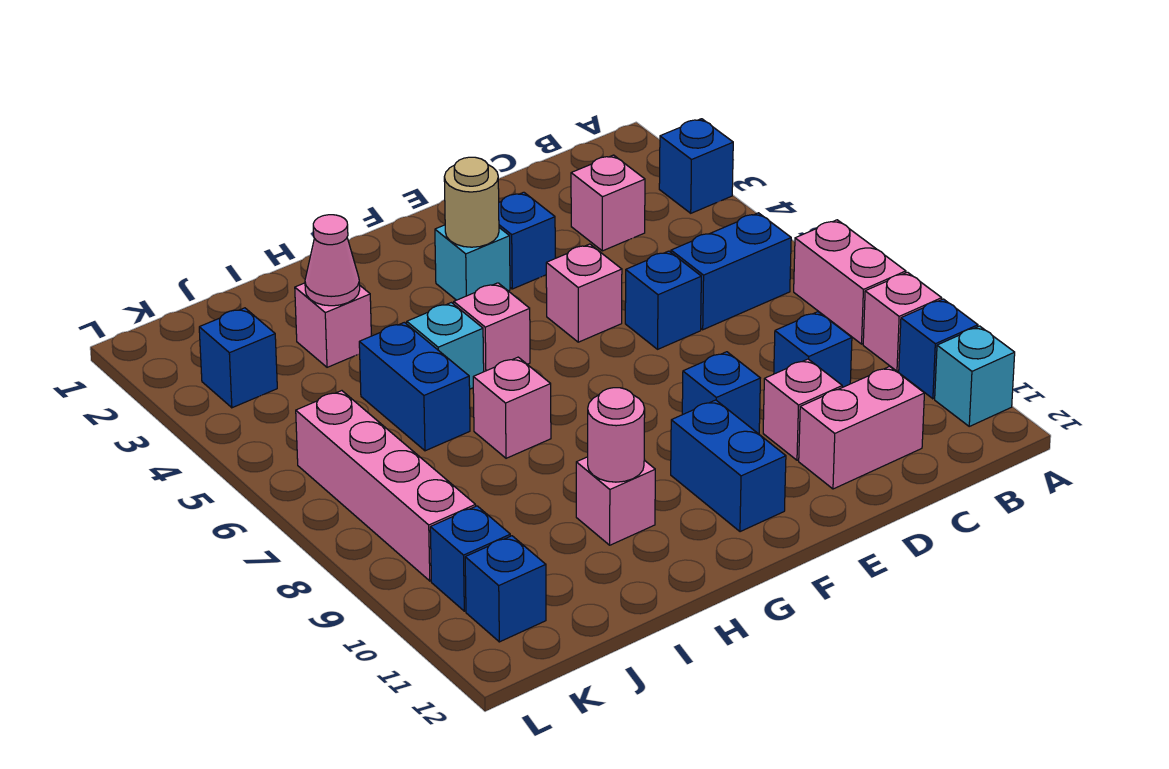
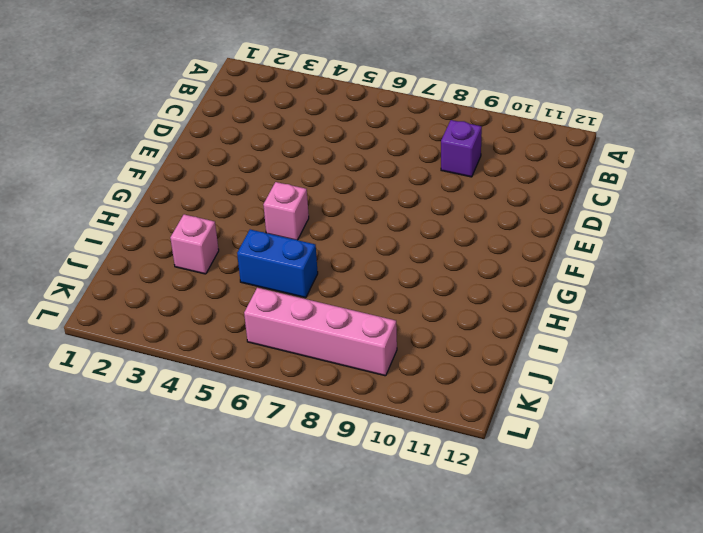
purple brick C9 level 1 -> blue brick C9 level 1
none -> blue brick A3 level 1
none -> pink brick A7:A8 level 1
none -> pink brick A9 level 1

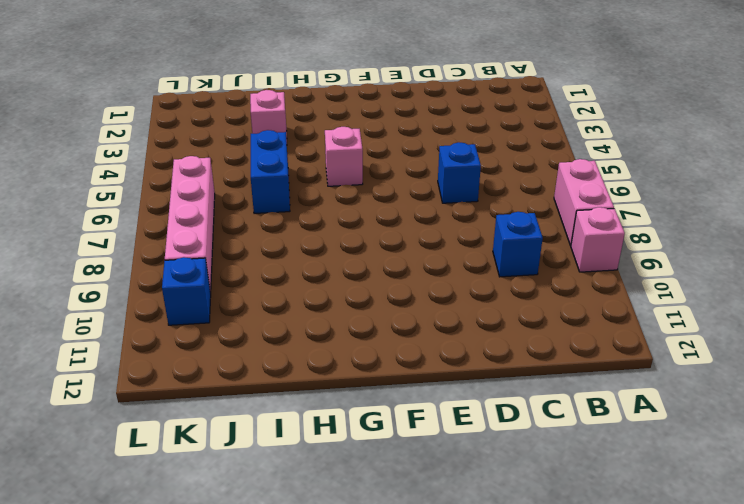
none -> blue brick A3 level 1
none -> blue brick A10 level 1
none -> cyan brick A11 level 1

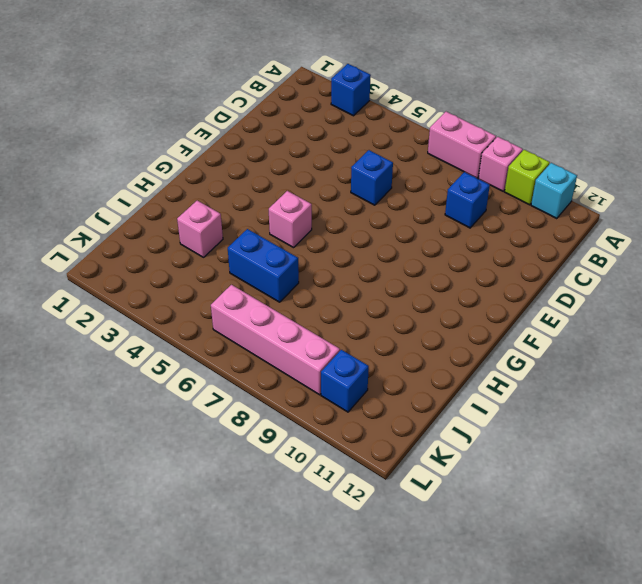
lime brick A10 level 1 -> blue brick A10 level 1
none -> blue brick B6:C6 level 1
none -> pink brick C3 level 1
none -> pink brick C11:D11 level 1

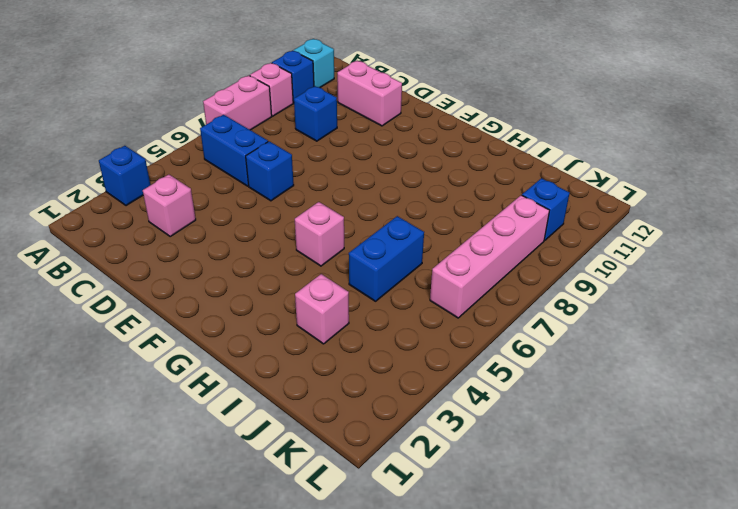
none -> pink brick D10 level 1
none -> blue brick E3 level 1
none -> pink brick E5 level 1

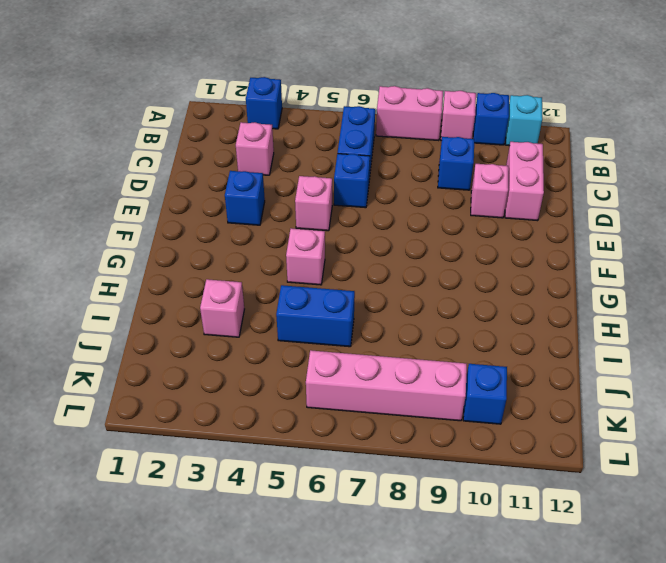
none -> blue brick E9 level 1
none -> cyan brick F3 level 1
none -> blue brick F10:F11 level 1

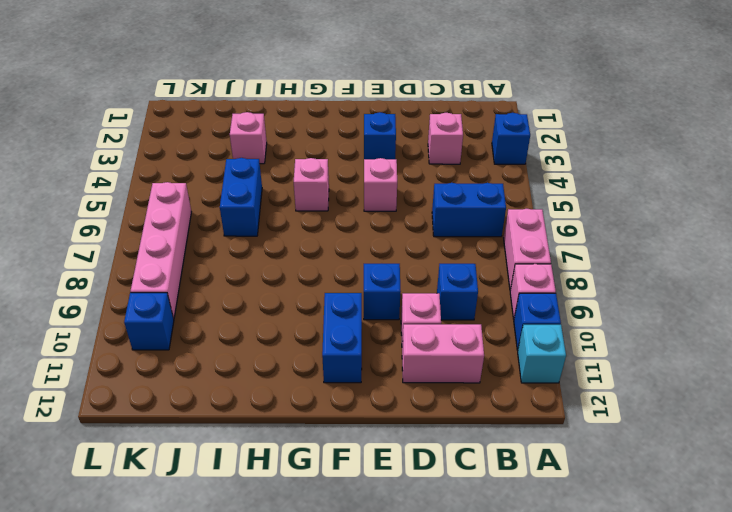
none -> blue brick D6 level 1
none -> cyan brick F3 level 1
none -> cyan brick H5 level 1

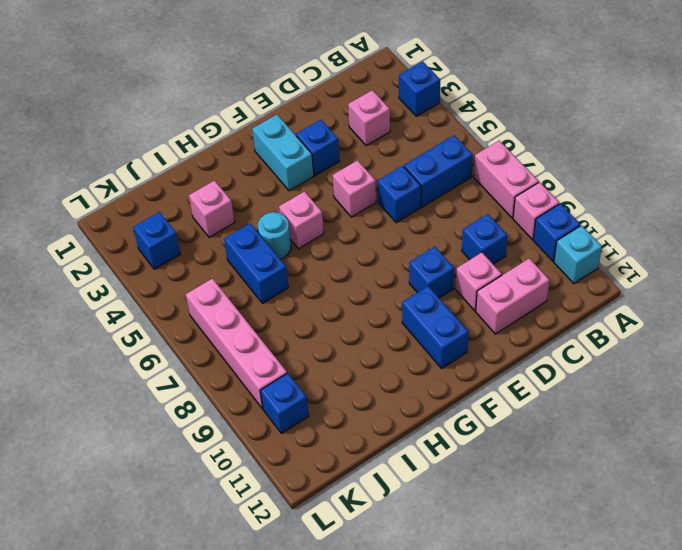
cyan brick F2:F3 level 1 -> cyan brick F3 level 1
cyan round brick H5 level 1 -> cyan brick H5 level 1
none -> pink brick H7 level 1
none -> pink brick H10 level 1
none -> blue brick K11 level 1

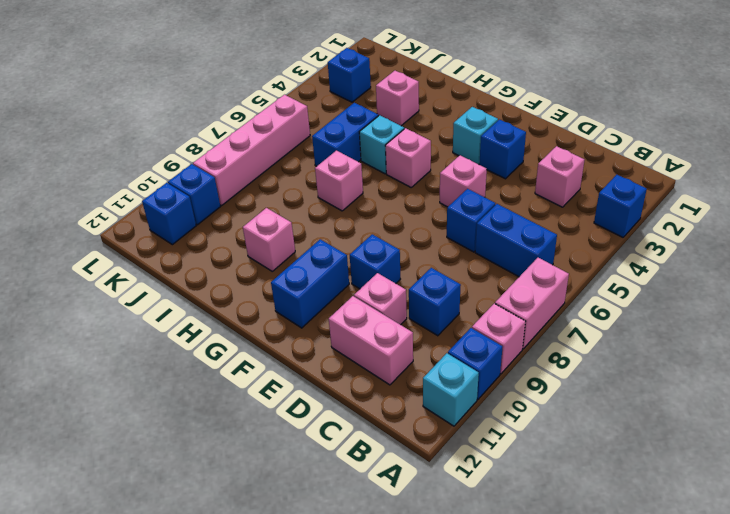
none -> tan round brick F3 level 2
none -> pink round brick H10 level 2
none -> pink cone I3 level 2

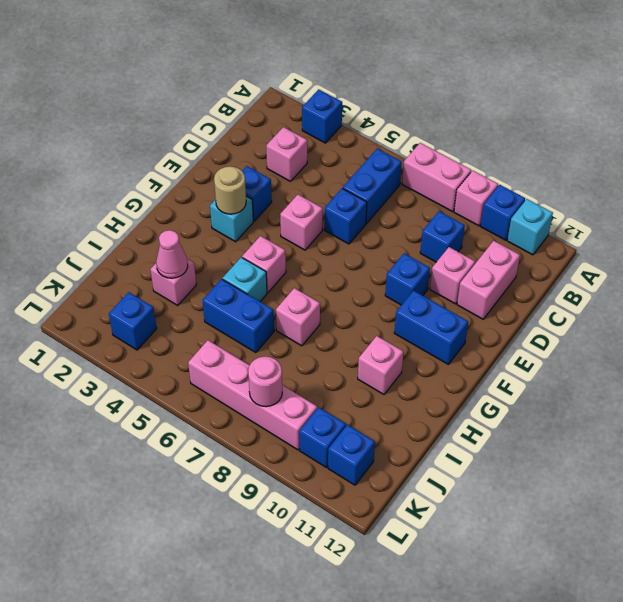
pink round brick K8 level 2 -> pink round brick H10 level 2

